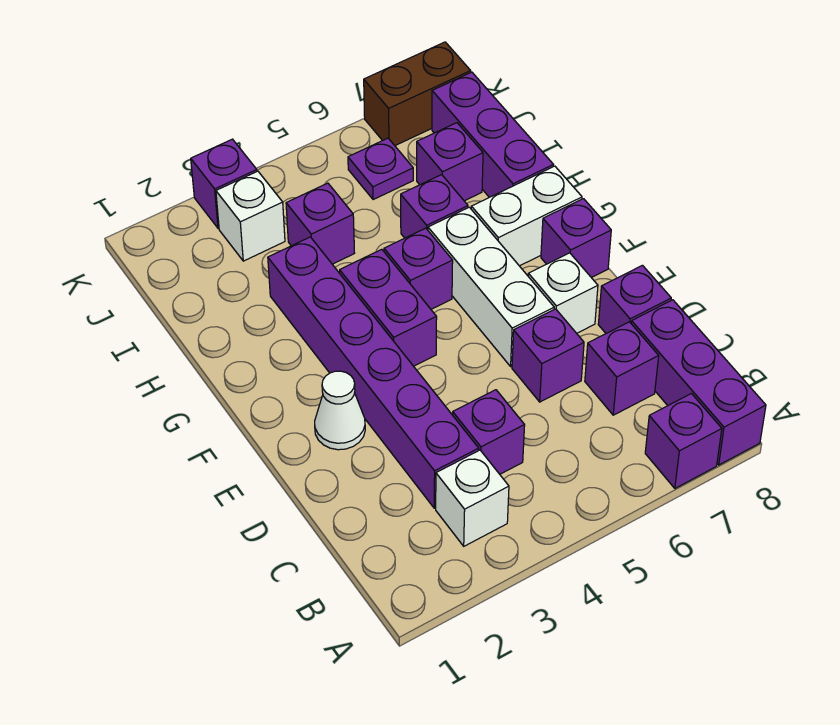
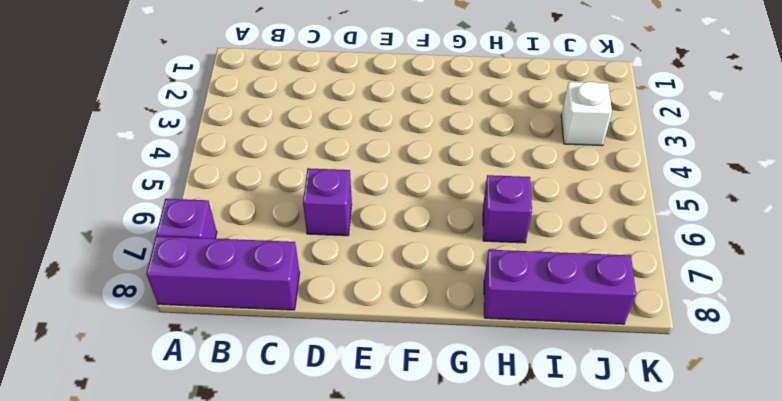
none -> white brick B3 level 1
none -> purple brick C3:H3 level 1
none -> purple brick C4 level 1

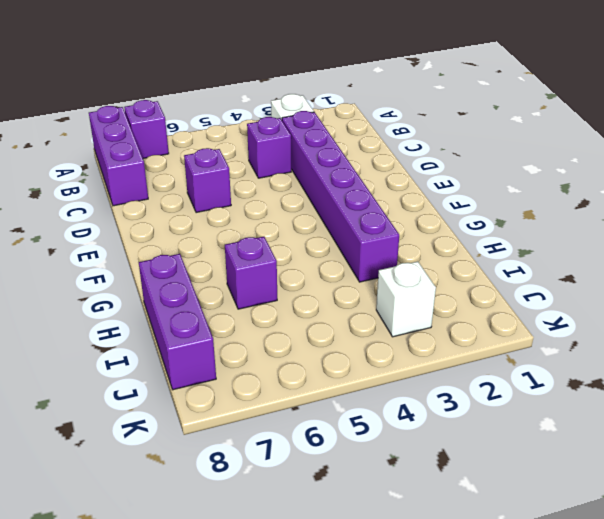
none -> purple brick C7 level 1
none -> purple brick D8 level 1
none -> white cone E2 level 1

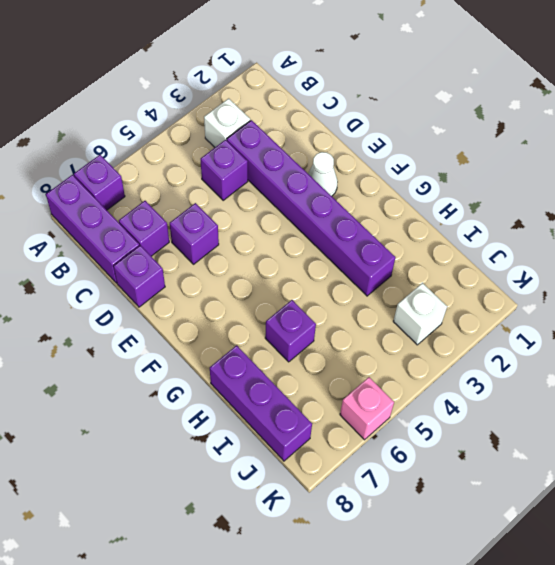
pink brick K6 level 1 -> none
none -> white brick E6:G6 level 1
none -> white brick E7 level 1
none -> purple brick F4:G4 level 1

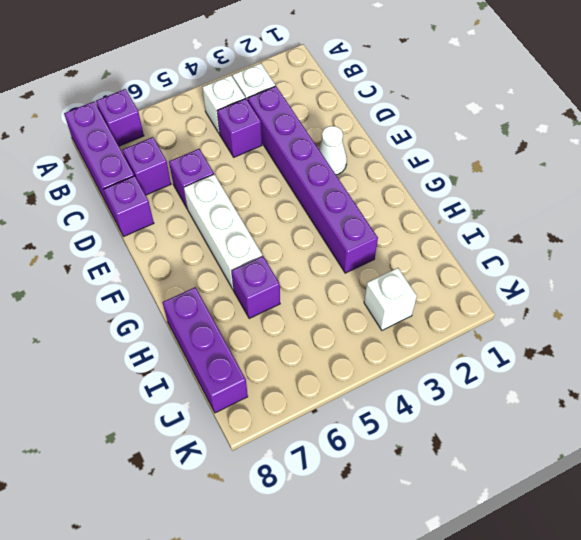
white brick B4 level 1 -> white brick E7 level 1
none -> purple brick F4:G4 level 1
none -> purple brick F8 level 1
none -> purple brick G5 level 1

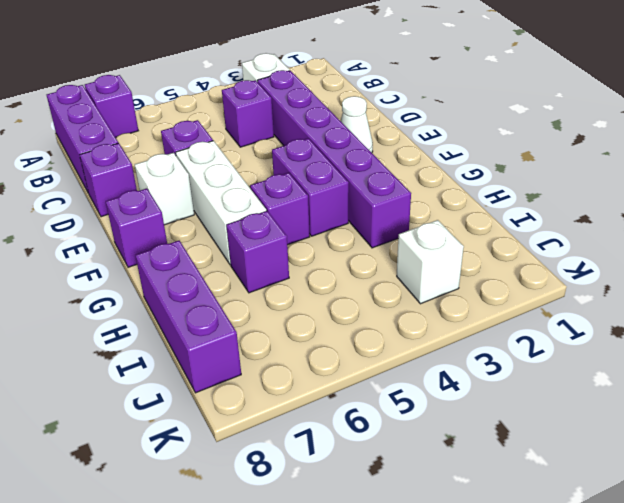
none -> purple brick C7 level 1
none -> white brick G7:G8 level 1
none -> purple brick I4 level 1

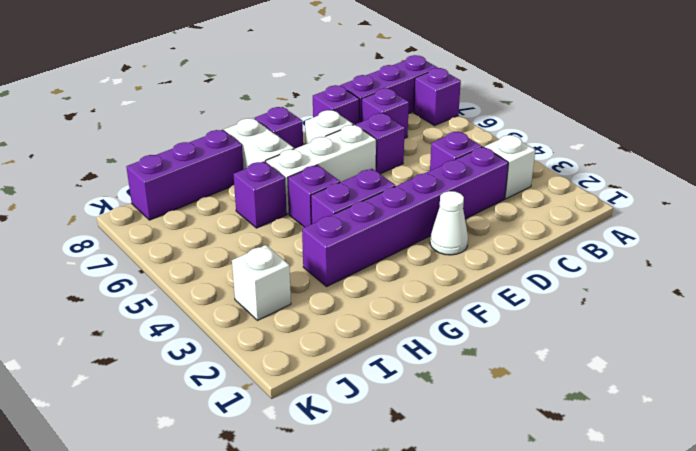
none -> purple brick I4 level 1
none -> purple brick I7 level 1
none -> purple plate J6 level 1

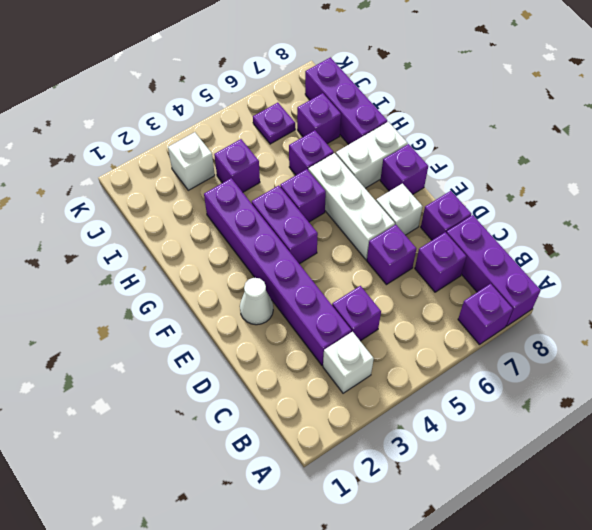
none -> purple brick K3 level 1
none -> brown brick K7:K8 level 1

